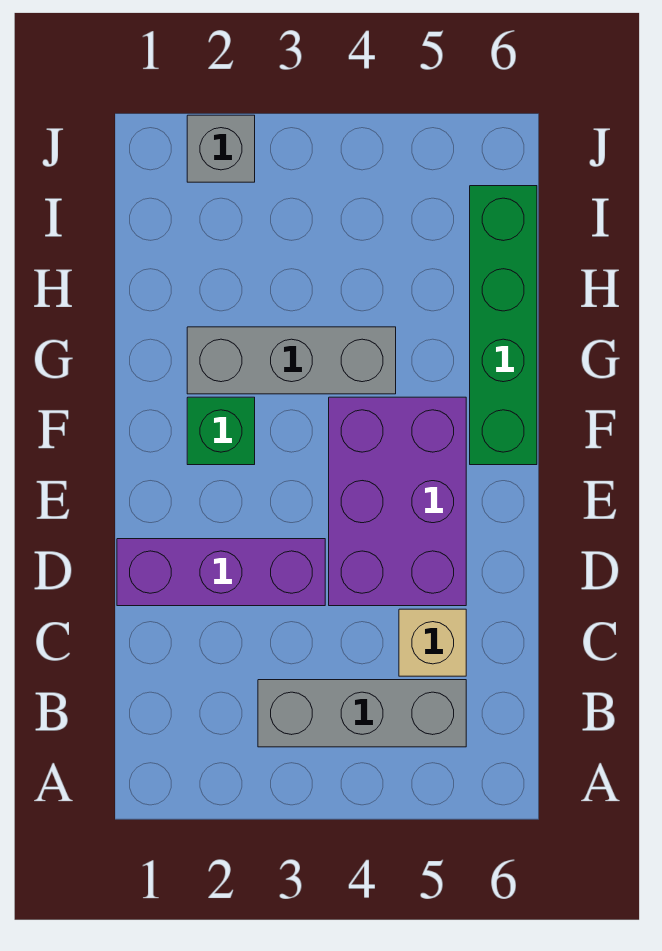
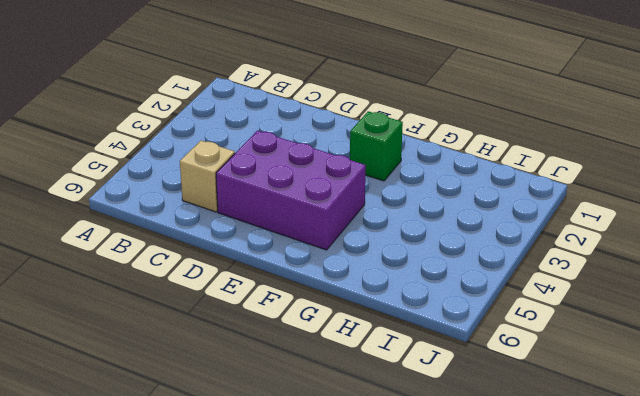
none -> grey brick B3:B5 level 1
none -> purple brick D1:D3 level 1

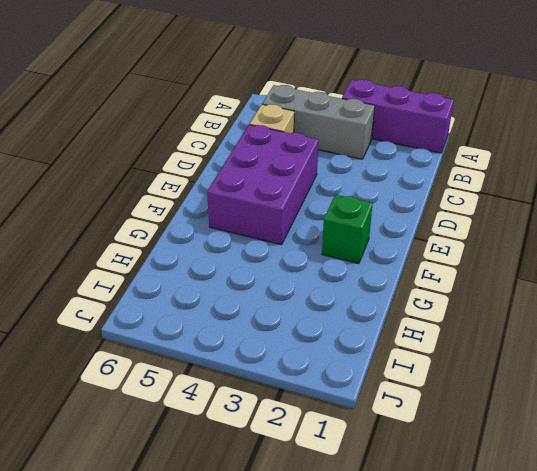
purple brick A1:A3 level 1 -> purple brick D1:D3 level 1
none -> green brick F6:I6 level 1
none -> grey brick G2:G4 level 1

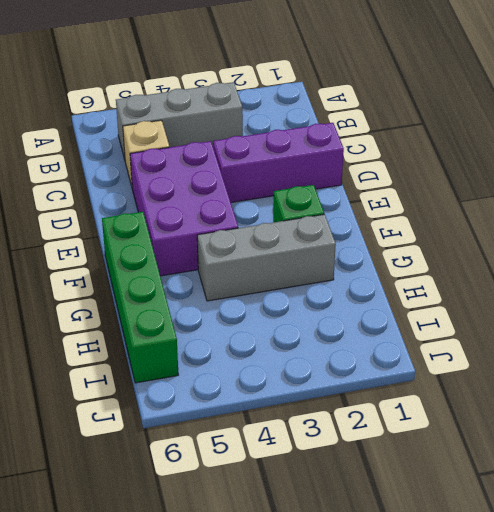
none -> grey brick J2 level 1

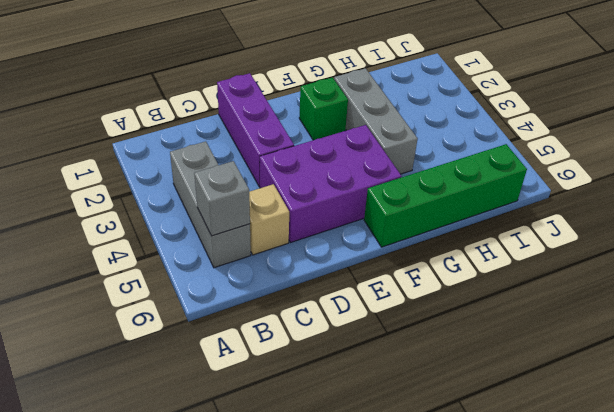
grey brick B5 level 2 -> grey brick J2 level 1

